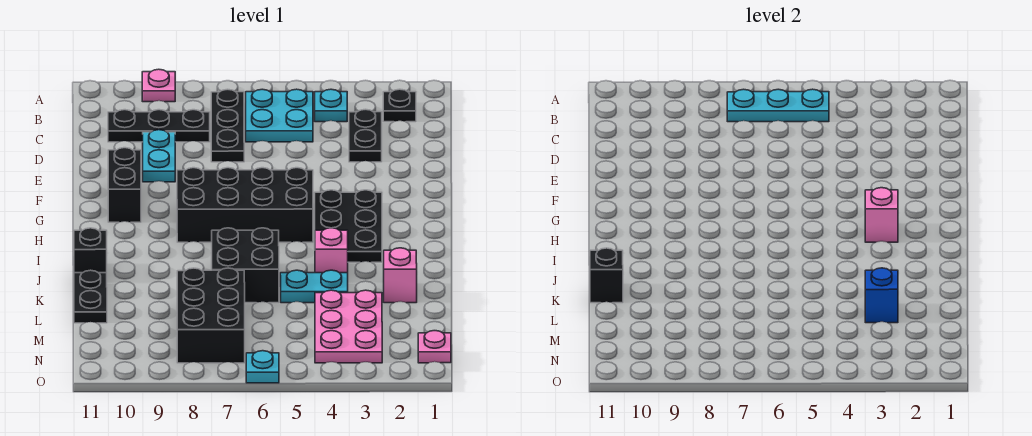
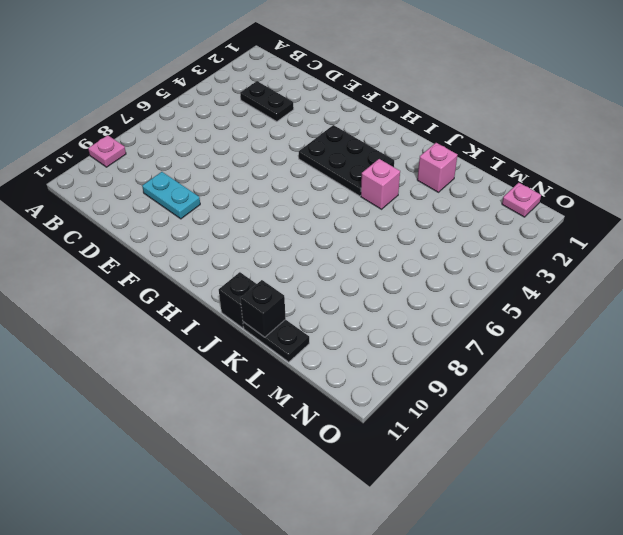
none -> black plate B2 level 1
none -> cyan plate B4 level 1
none -> cyan plate B5:C6 level 1

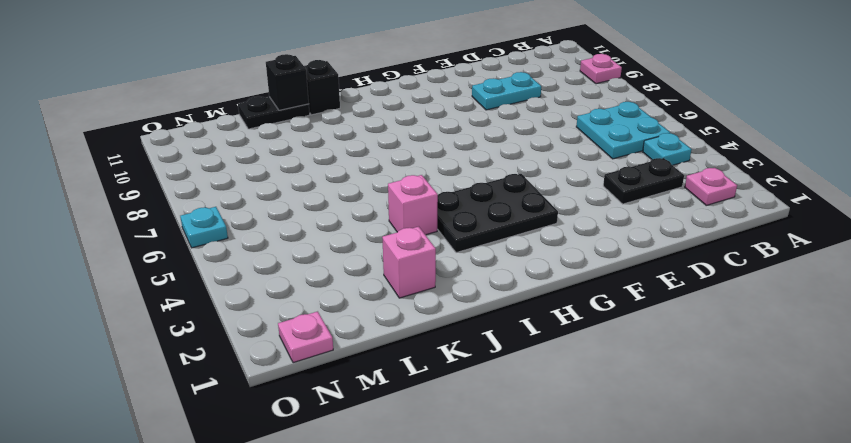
pink plate B2 level 1 -> black plate B2 level 1
none -> black plate B7:D7 level 1
none -> black plate C8:C10 level 1
none -> black brick F10:G10 level 1

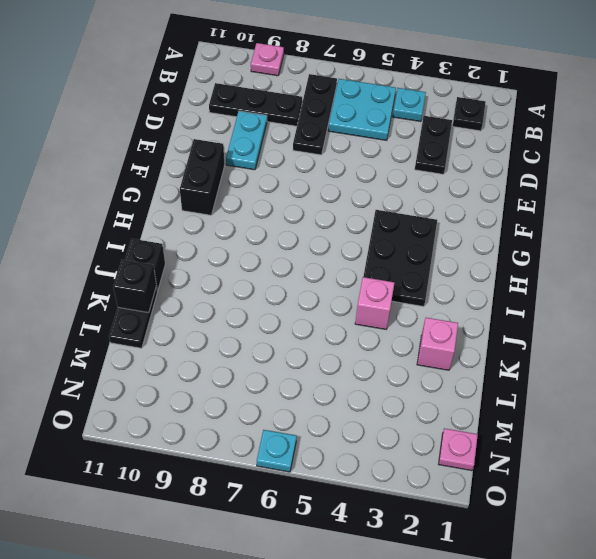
none -> black brick G5:H8 level 1
none -> black brick J6:K7 level 1
none -> cyan plate K4:K5 level 1

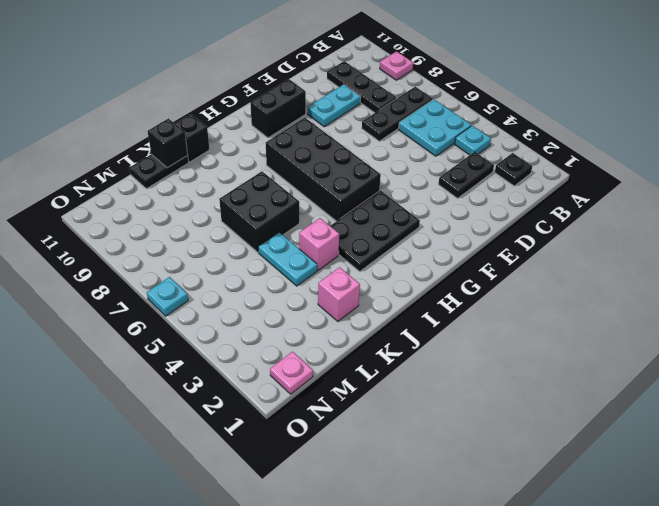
none -> pink plate L3:N4 level 1
none -> black brick L7:N8 level 1
none -> cyan plate B5:B7 level 2

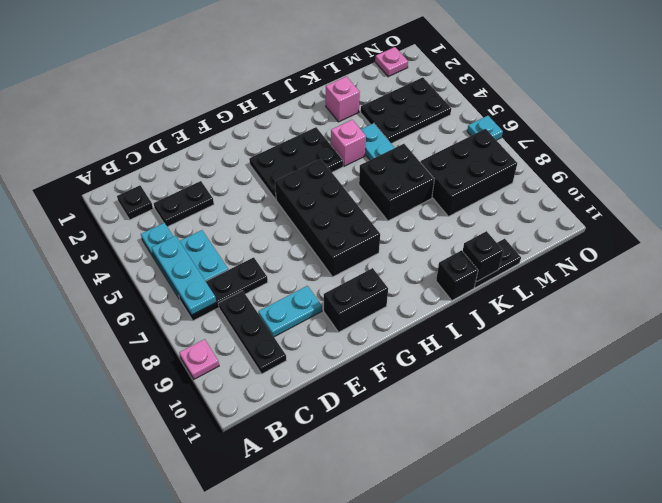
black plate L3:N4 level 1 -> pink plate L3:N4 level 1
none -> pink brick H3 level 2
none -> blue brick L3 level 2

